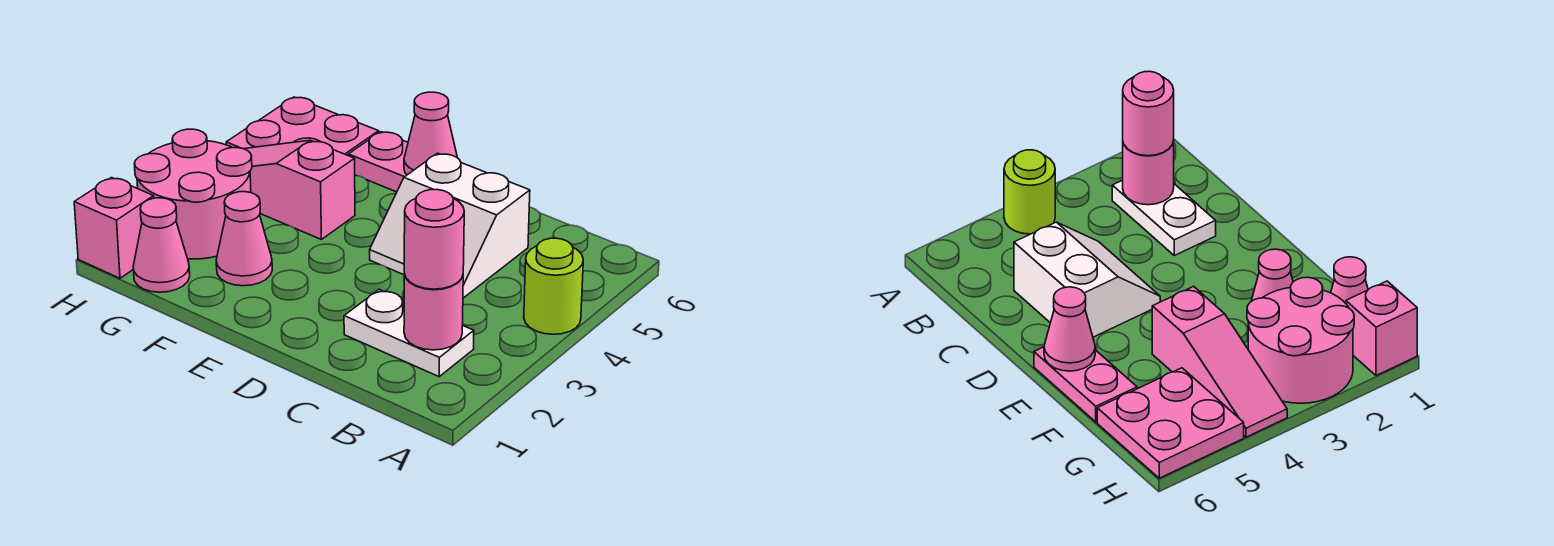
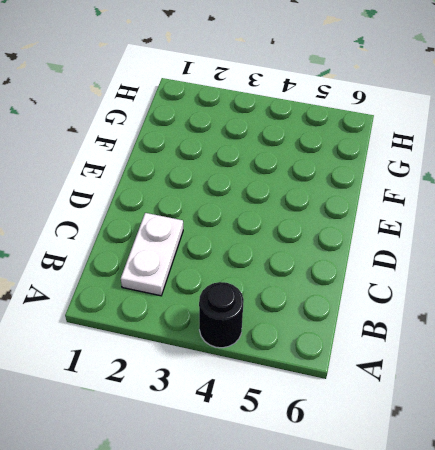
black round brick A4 level 1 -> lime round brick A4 level 1
none -> white slope C4:D5 level 1 top 5
none -> pink plate E6:F6 level 1
none -> pink cone F2 level 1

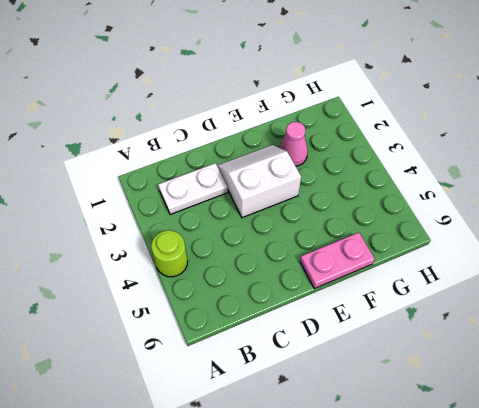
white slope D2:E3 level 1 top 3 -> white slope C4:D5 level 1 top 5
none -> pink slope F4:H4 level 1 top F
none -> pink cone G1 level 1
none -> pink round brick G2:H3 level 1

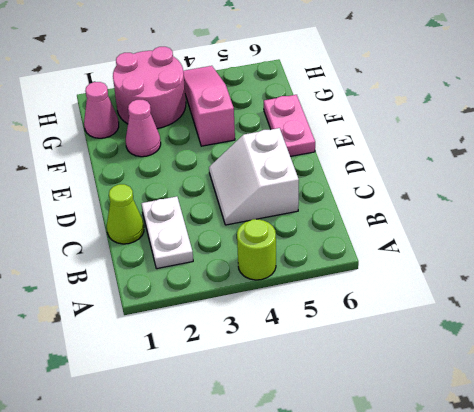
lime cone C1 level 1 -> none
none -> pink plate G5:H6 level 1
none -> pink brick H1 level 1
none -> pink round brick B2 level 2

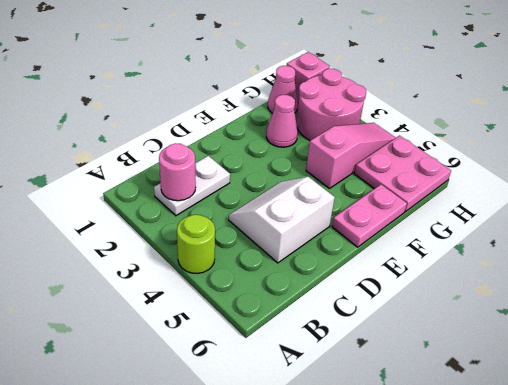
none -> pink cone E6 level 2
none -> pink round brick B2 level 3

